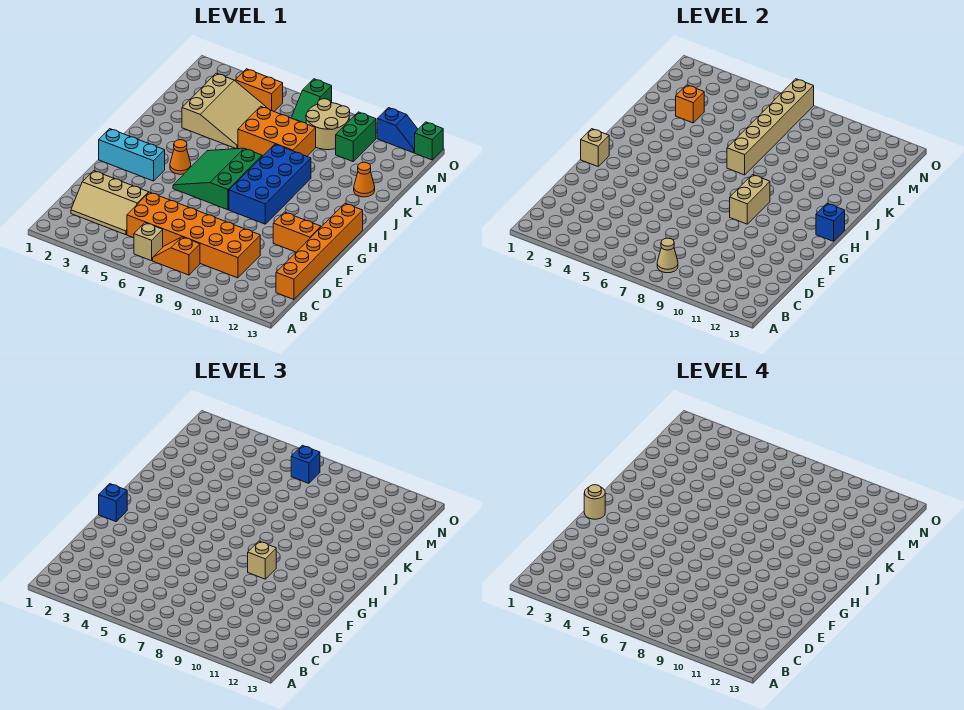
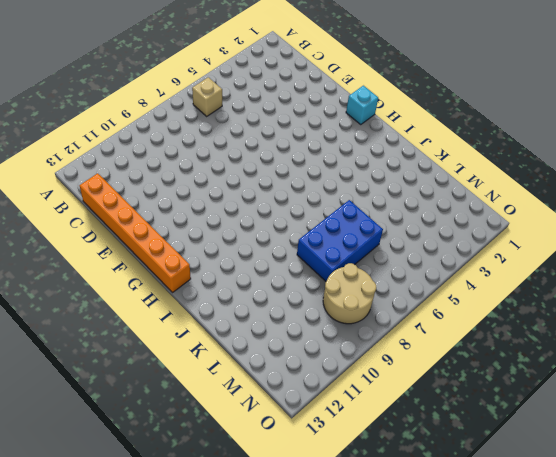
cyan brick G1 level 1 -> cyan brick G1:G3 level 1
blue brick K6:L8 level 1 -> orange brick K6:L8 level 1
none -> orange slope B7:B8 level 1 top 8
none -> tan slope C2:D4 level 1 top D
none -> orange brick C5:D10 level 1

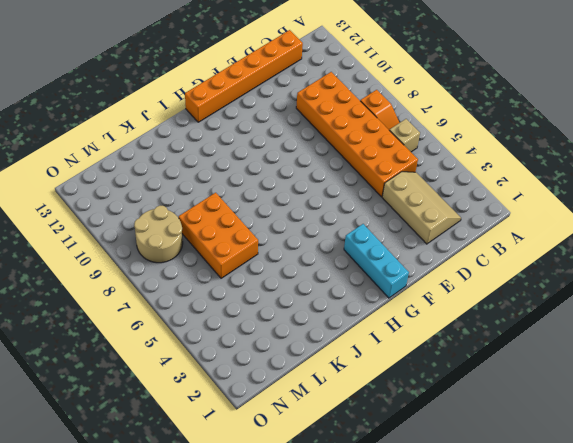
none -> orange brick F11:F12 level 1
none -> green slope G5:I7 level 1 top 7
none -> blue brick G8:J9 level 1

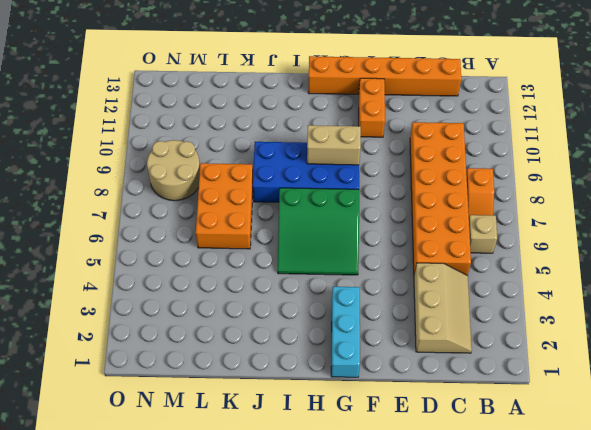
none -> orange cone H4 level 1
none -> tan slope K3:M5 level 1 top 3
none -> orange cone K12 level 1

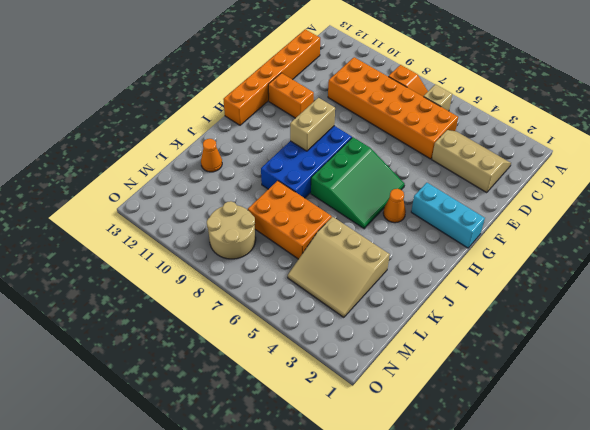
tan slope K3:M5 level 1 top K -> tan slope K3:M5 level 1 top 3
none -> green brick M10:N10 level 1
none -> orange brick N4:N5 level 1
none -> green slope N7:O7 level 1 top O

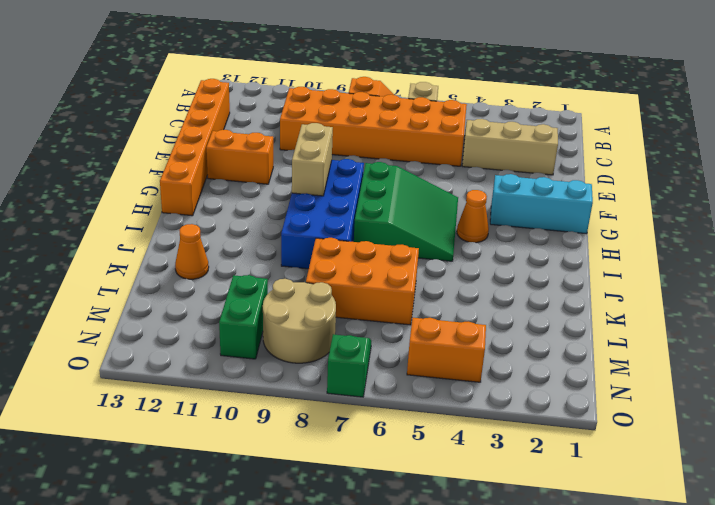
none -> tan slope K3:M5 level 1 top 3
none -> blue slope O11:O12 level 1 top 11
none -> green brick O13 level 1

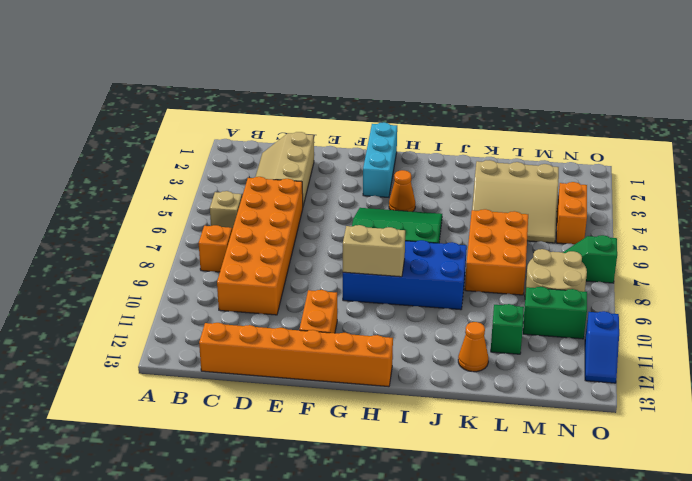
green brick L11 level 1 -> green brick O13 level 1
none -> tan cone B8 level 2
none -> tan brick G1 level 2
none -> blue brick H13 level 2

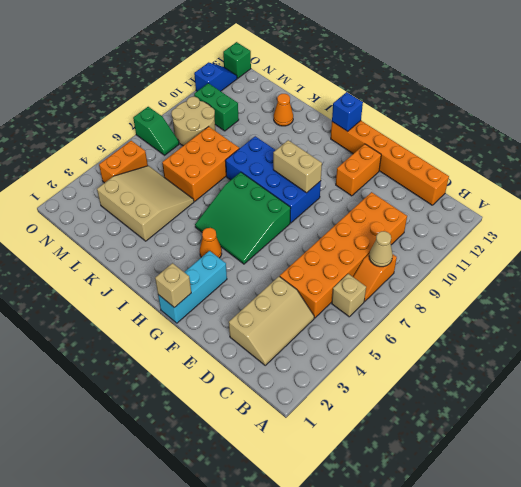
none -> tan brick J7:O7 level 2
none -> orange brick L3 level 2
none -> blue brick G1 level 3

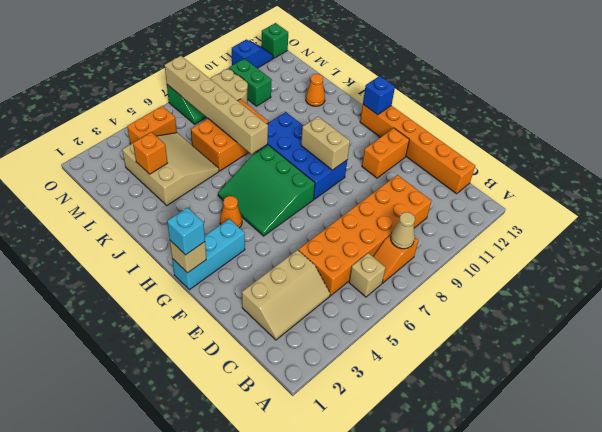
cyan brick G1 level 3 -> blue brick G1 level 3
none -> tan brick G9 level 3
none -> blue brick N7 level 3
none -> tan round brick G1 level 4

